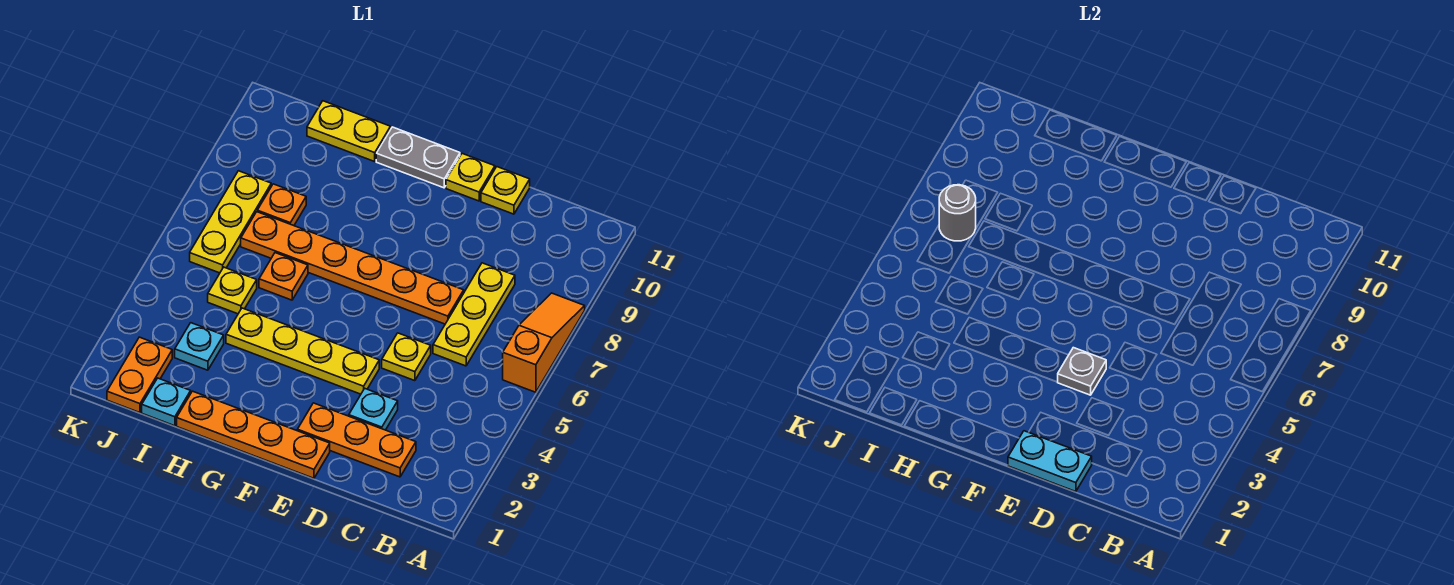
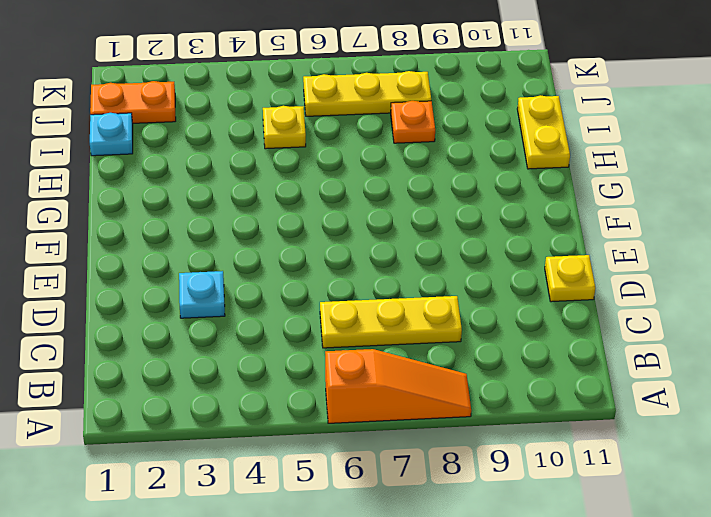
none -> orange plate C2:E2 level 1
none -> yellow plate D5 level 1
none -> orange plate D7:I7 level 1

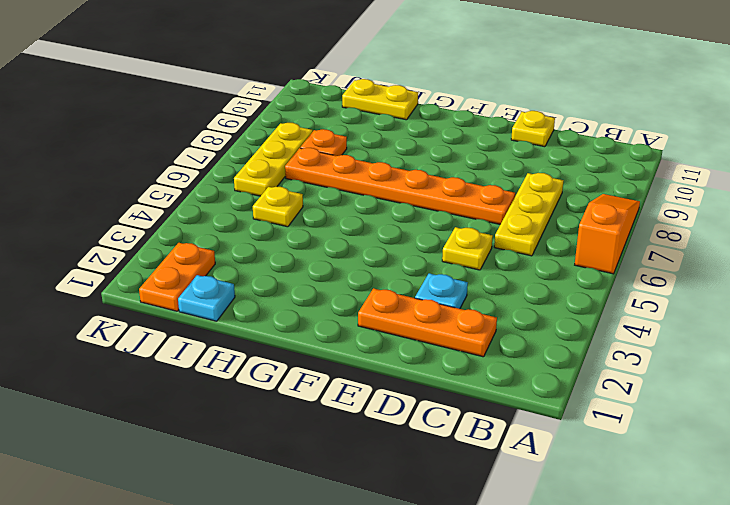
none -> orange plate E1:H1 level 1
none -> yellow plate E4:H4 level 1
none -> yellow plate E11 level 1

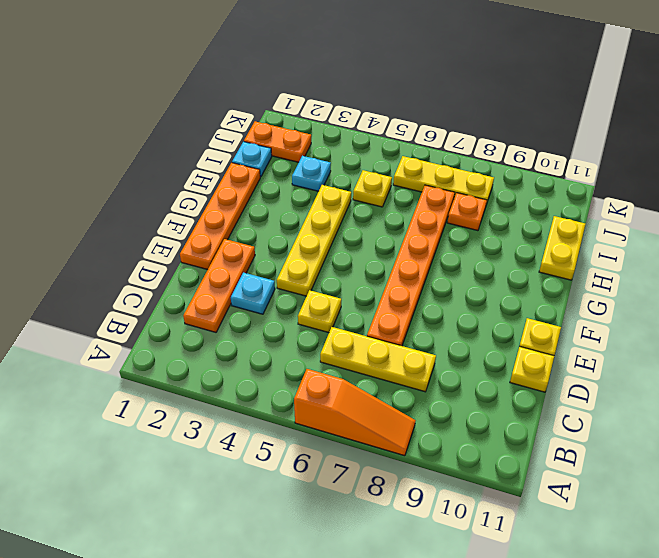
none -> grey plate F11:G11 level 1
none -> orange plate H6 level 1
none -> cyan plate D1:E1 level 2

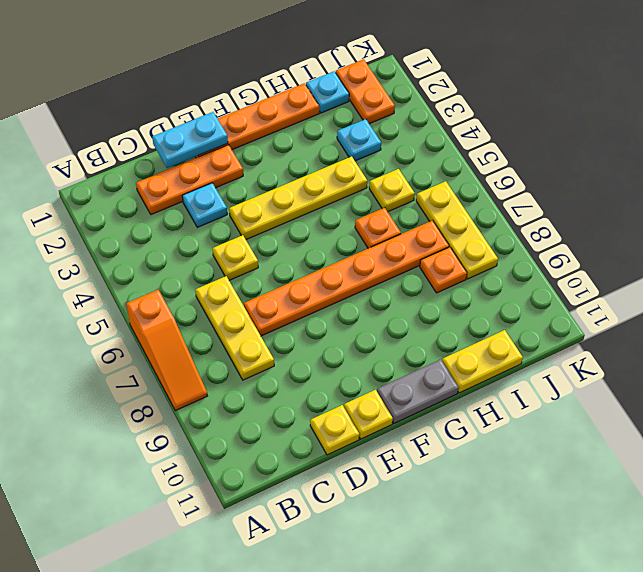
none -> grey plate E4 level 2
none -> grey round brick J7 level 2

